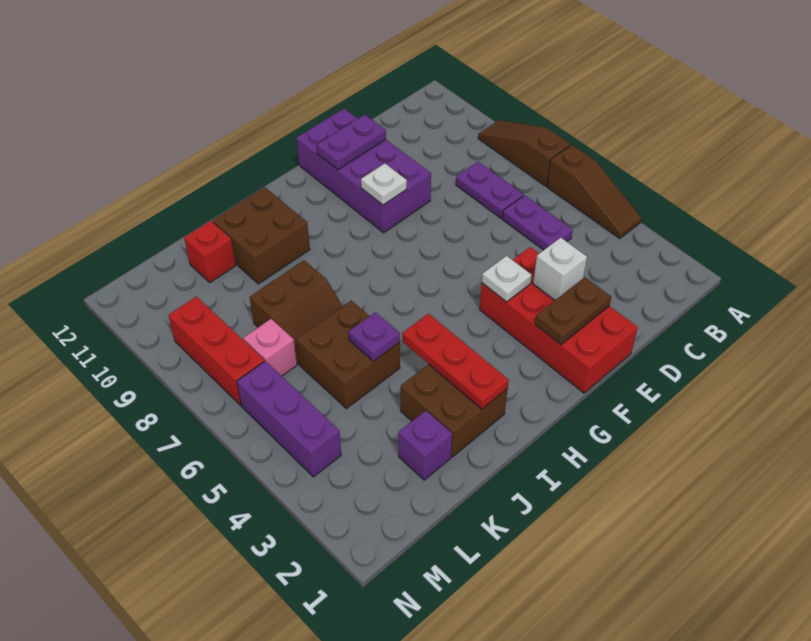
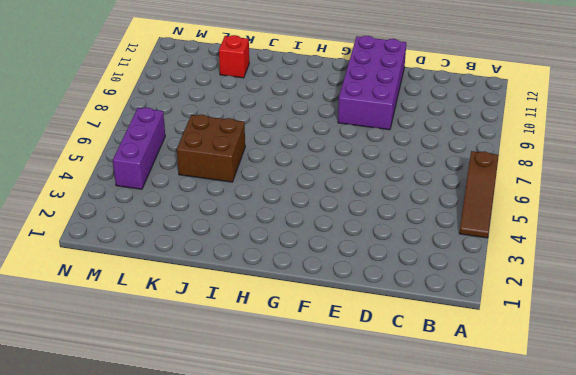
none -> brown slope A7:A9 level 1 top 7
none -> purple plate C5:C6 level 1
none -> purple plate C7:C8 level 1

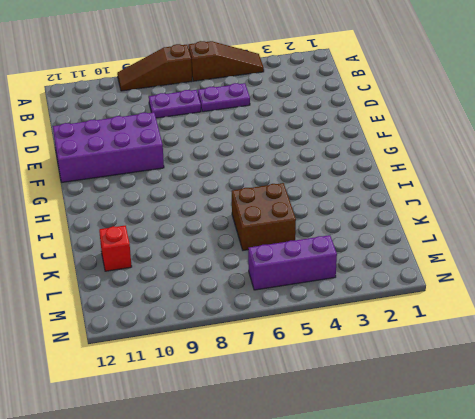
none -> red brick E1:F4 level 1
none -> brown brick I2:J3 level 1
none -> brown brick I10:J11 level 1

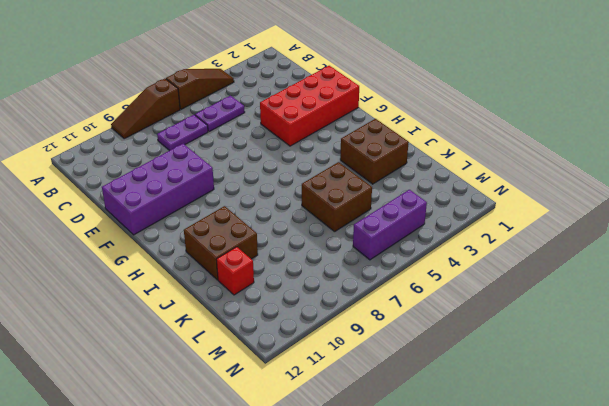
none -> brown slope J7:K8 level 1 top 8
none -> purple brick K2 level 1
none -> pink brick L7 level 1

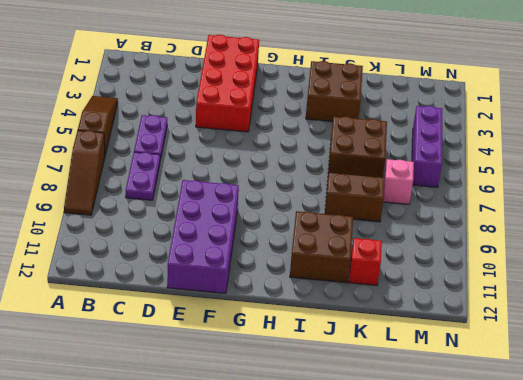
none -> purple brick K2 level 1
none -> red brick M7:M9 level 1
none -> brown plate E2:F2 level 2

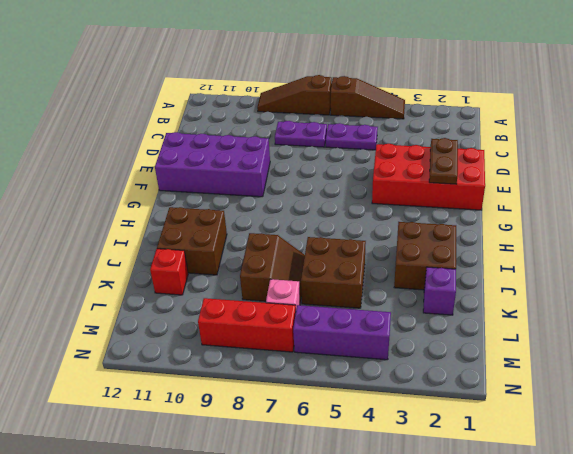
none -> white brick E3 level 2
none -> purple plate E11:F11 level 2
none -> white plate F4 level 2

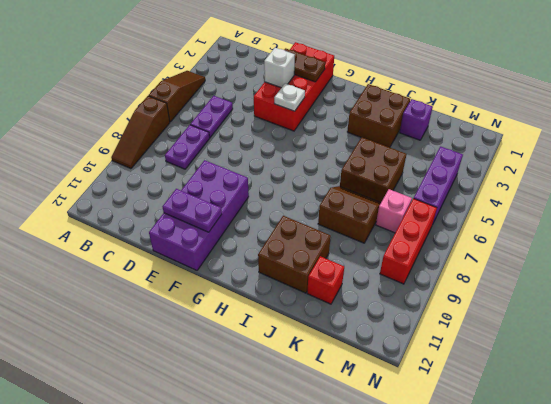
none -> white plate F9 level 2
none -> red plate I2:I4 level 2
none -> purple plate J5 level 2

